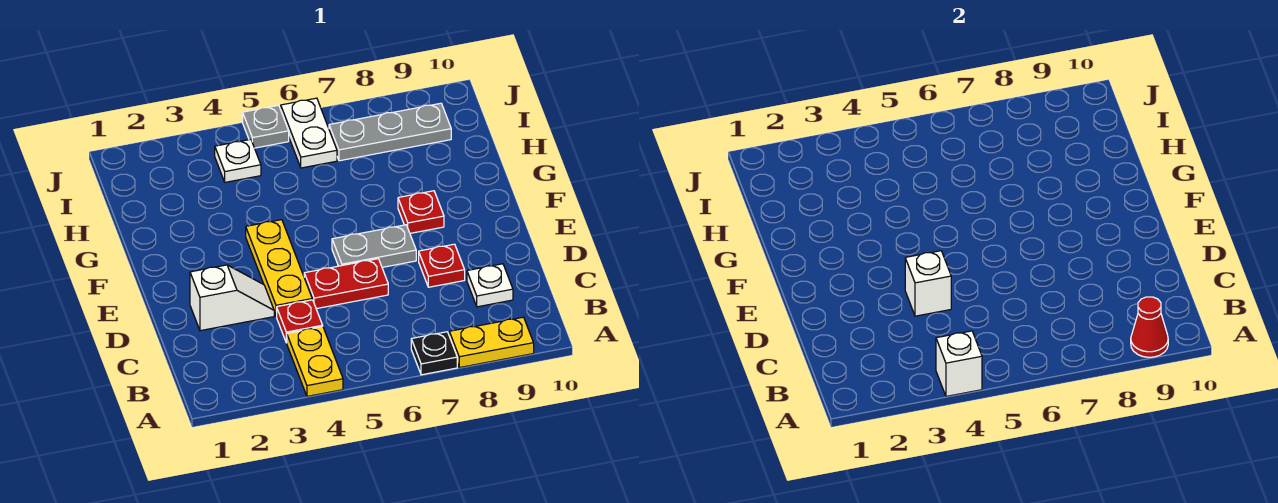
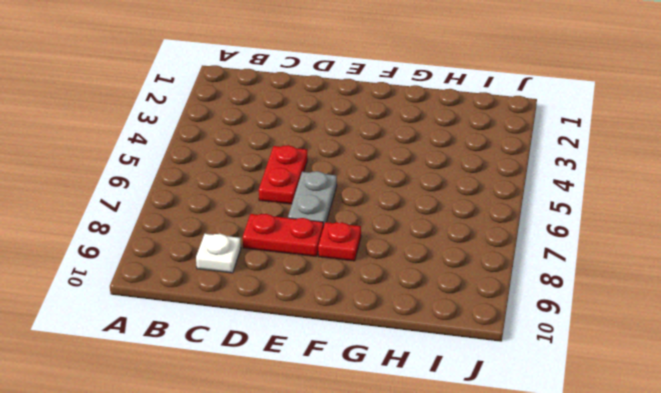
red plate D8:E8 level 1 -> red plate D8 level 1
none -> yellow plate A4:B4 level 1
none -> black plate A7 level 1
none -> yellow plate A8:A9 level 1

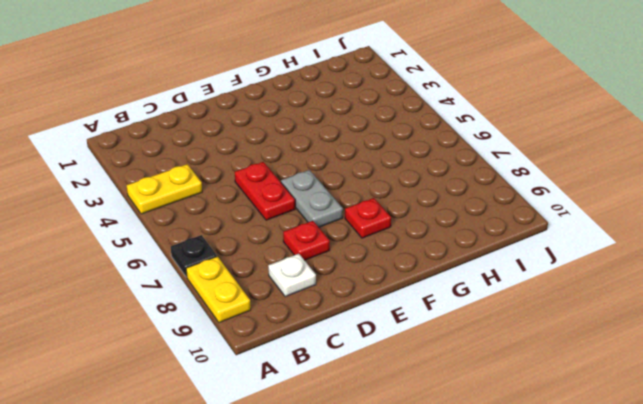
none -> red plate C4 level 1
none -> white slope D2:D3 level 1 top 2
none -> yellow plate D4:F4 level 1

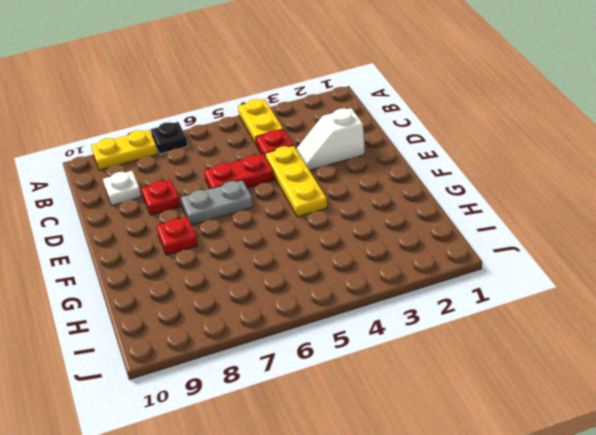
none -> white plate I4 level 1
none -> white plate I6:J6 level 1
none -> grey plate I7:I9 level 1

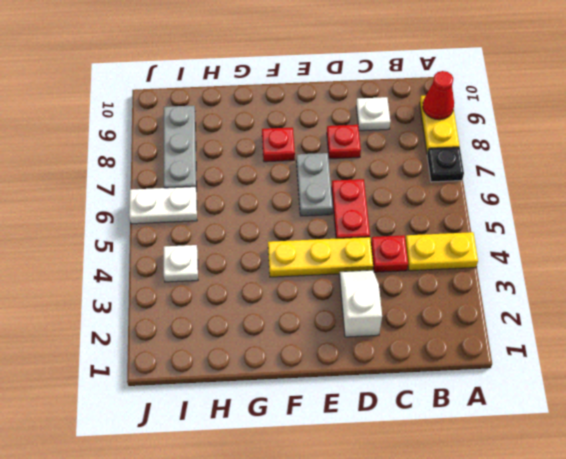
none -> grey plate J5 level 1
none -> white brick A4 level 2
none -> white brick D4 level 2

